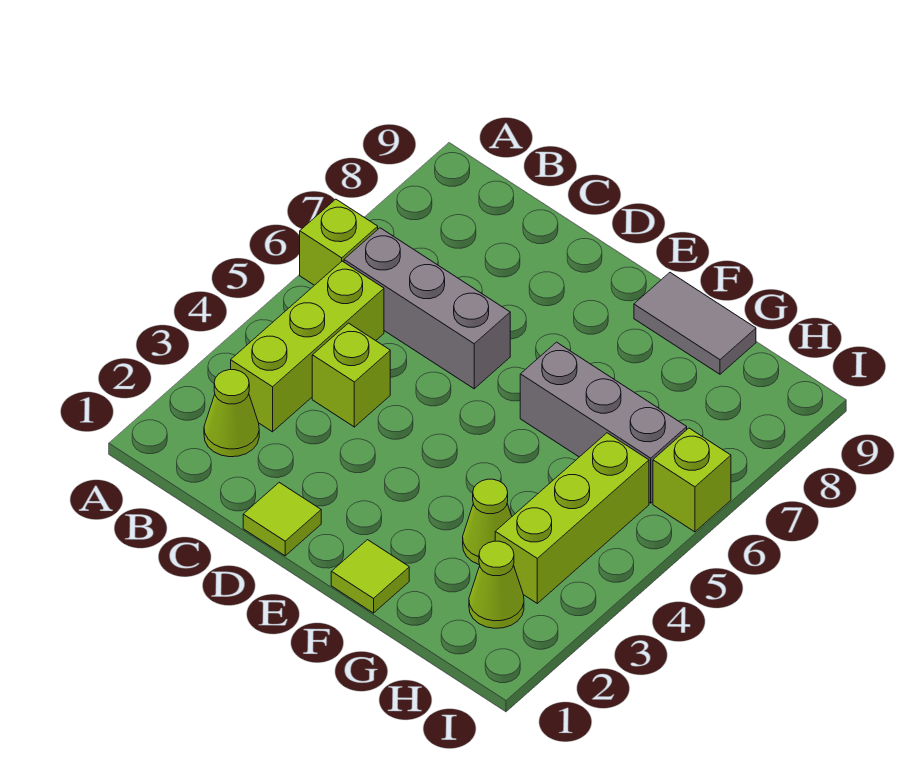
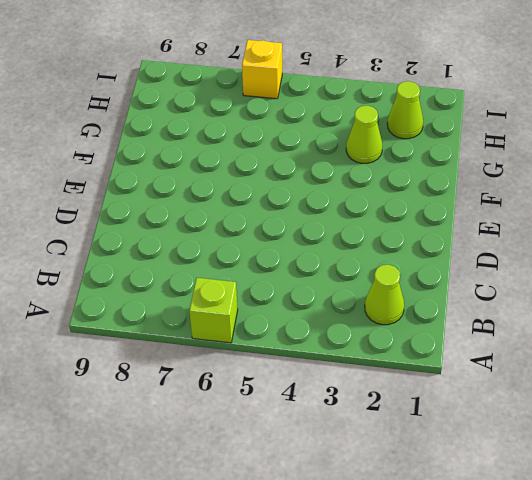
yellow brick I6 level 1 -> lime brick I6 level 1
none -> lime brick B3:B5 level 1
none -> grey brick B6:D6 level 1
none -> lime brick C4 level 1

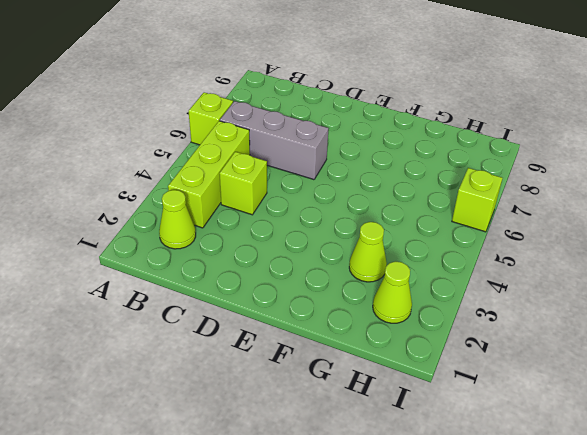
none -> lime tile D1 level 1
none -> lime tile F1 level 1
none -> grey brick F6:H6 level 1

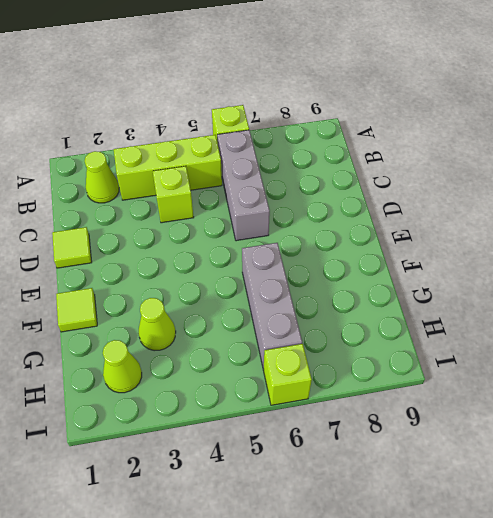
none -> grey tile F9:G9 level 1
none -> lime brick H3:H5 level 1

